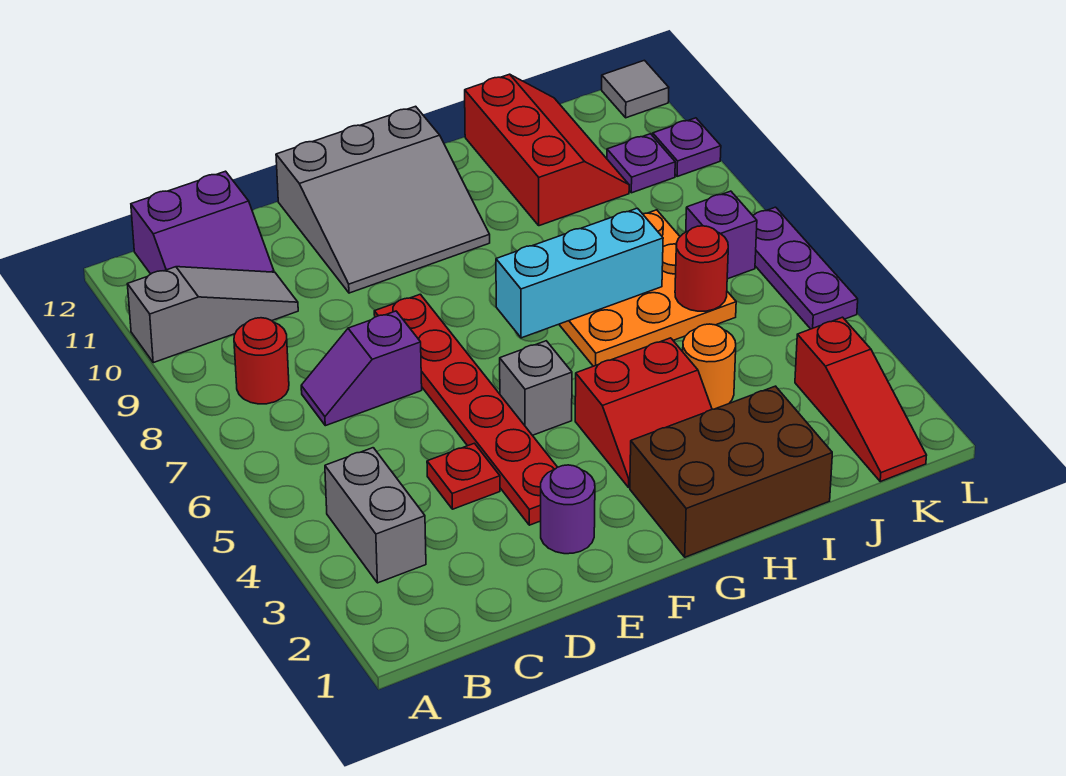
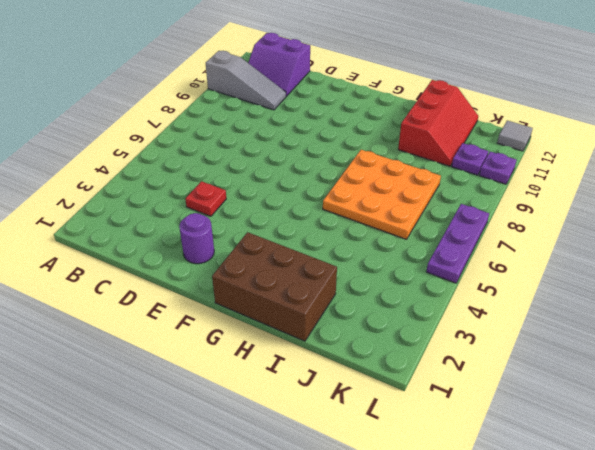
none -> grey brick B3:B4 level 1
none -> red round brick B8 level 1
none -> purple slope C7:D7 level 1 top D

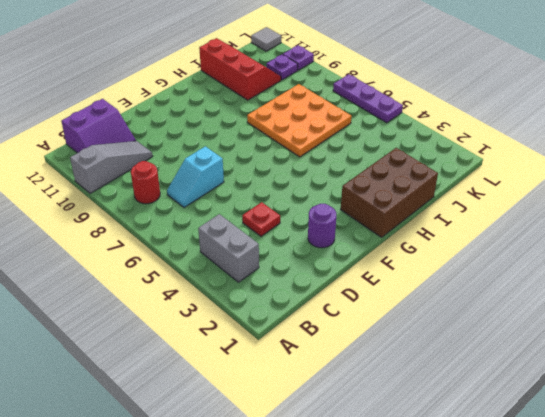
cyan slope C7:D7 level 1 top D -> purple slope C7:D7 level 1 top D
none -> red plate E3:E8 level 1
none -> grey slope E10:G12 level 1 top 12
none -> grey brick F5 level 1

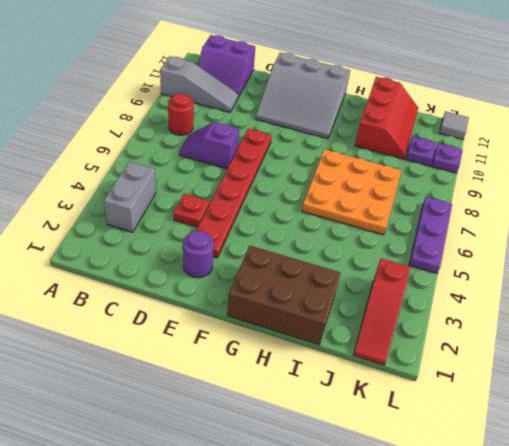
none -> grey brick F5 level 1
none -> red slope G3:H4 level 1 top 4
none -> orange round brick I4 level 1

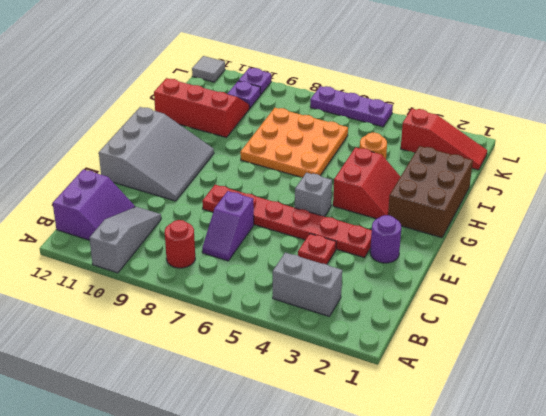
none -> purple brick K7 level 1
none -> cyan brick G7:I7 level 2
none -> red round brick J6 level 2

